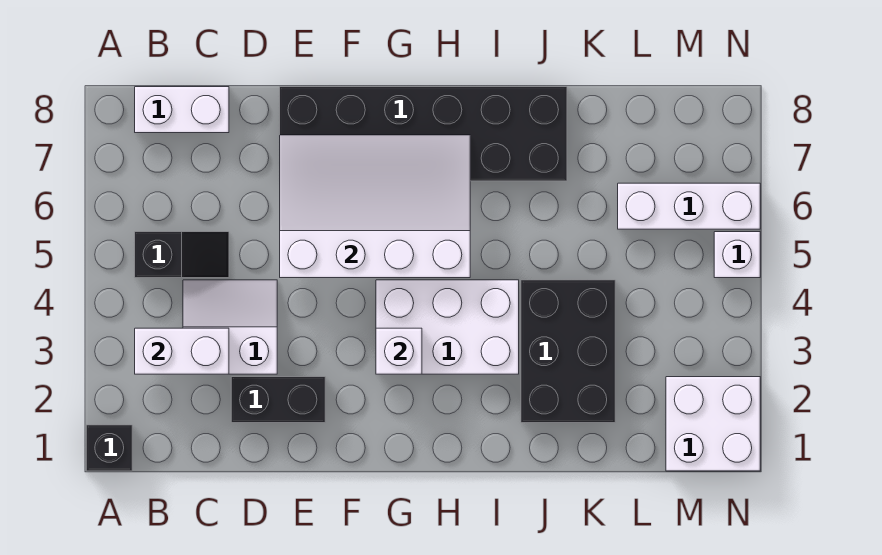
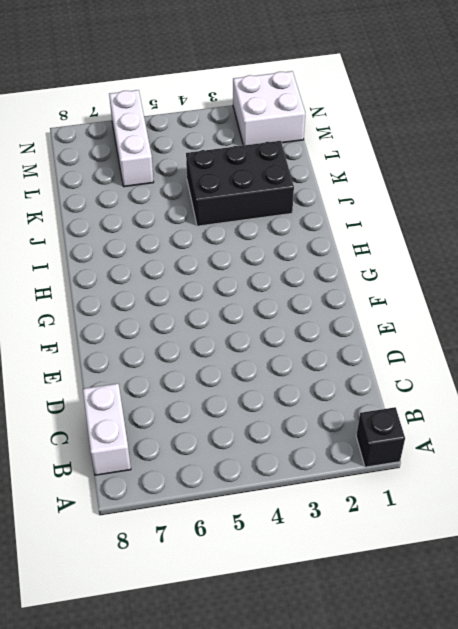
none -> black slope B5:C5 level 1 top B
none -> white slope C3:D4 level 1 top 3
none -> black brick D2:E2 level 1

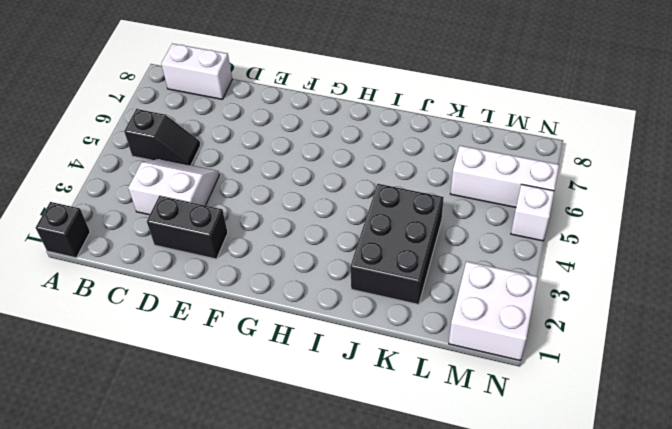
none -> black brick E7:J8 level 1
none -> white brick G3:I4 level 1
none -> white brick B3:C3 level 2

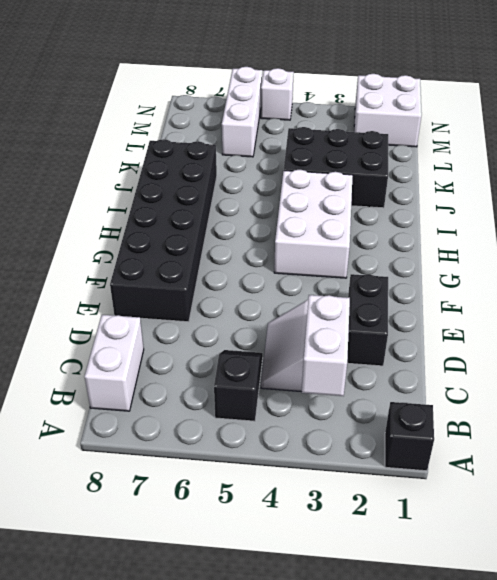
none -> white slope E5:H7 level 2 top 5
none -> white brick G3 level 2

